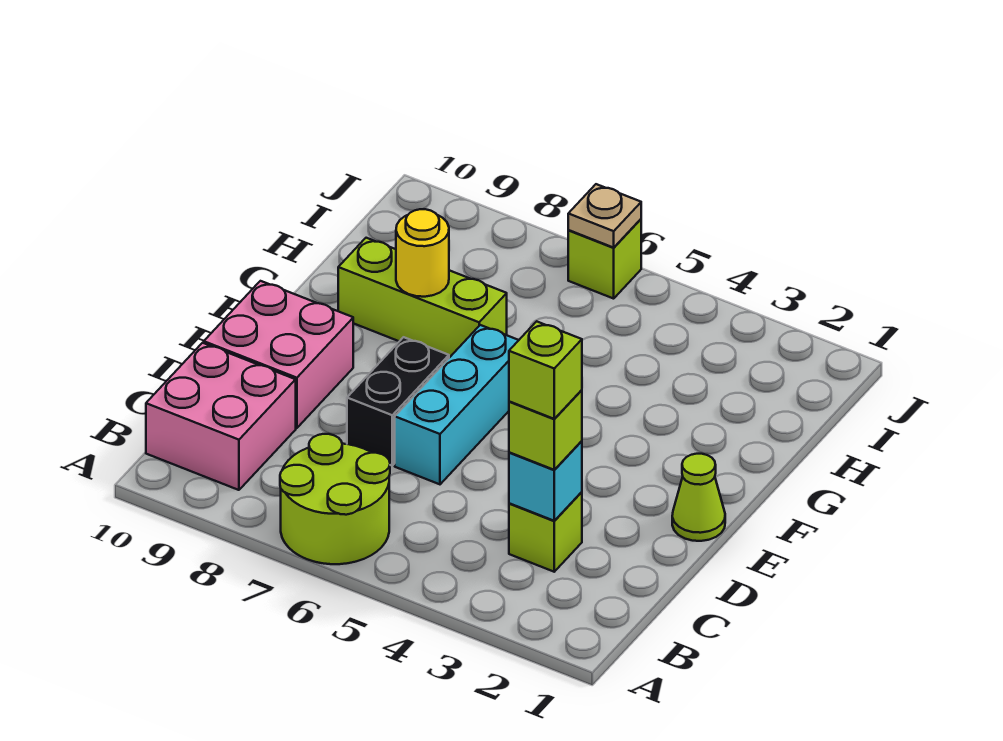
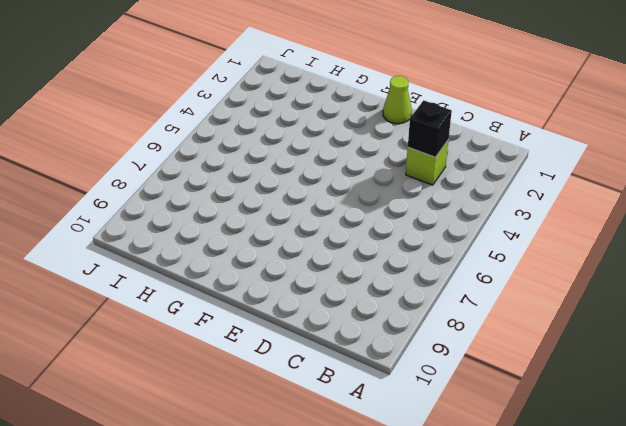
black brick C3 level 2 -> cyan brick C3 level 2
none -> lime round brick A6:B7 level 1
none -> pink brick B9:C10 level 1
none -> cyan brick D6:F6 level 1

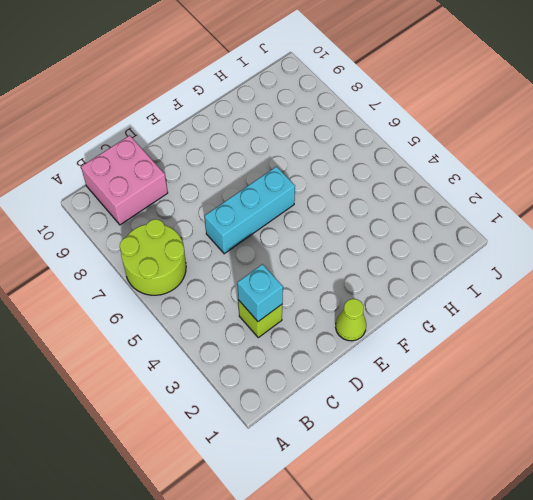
none -> black brick D7:E7 level 1
none -> pink brick D9:E10 level 1
none -> lime brick G7:G9 level 1

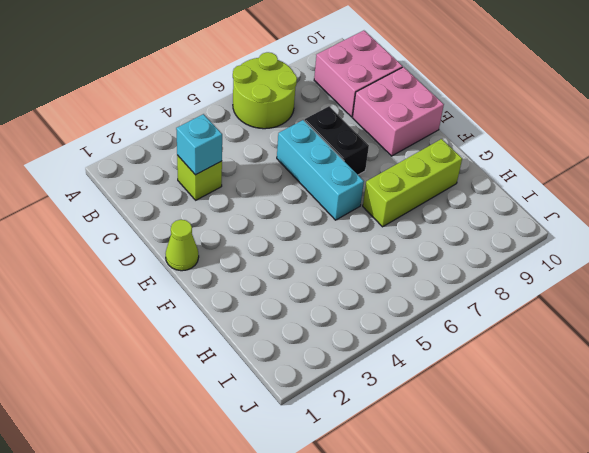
none -> lime brick J6 level 1
none -> yellow round brick G8 level 2
none -> tan plate J6 level 2

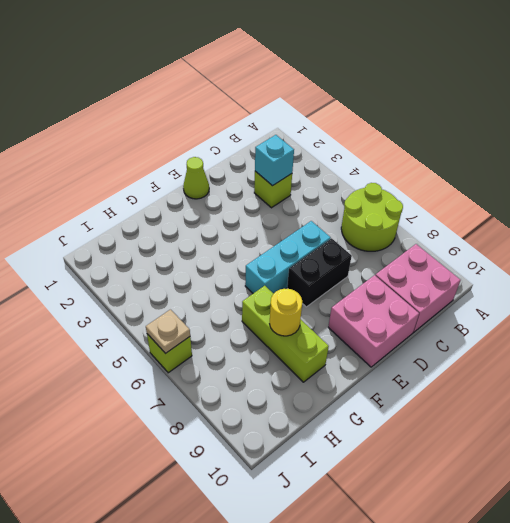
none -> lime brick C3 level 3
none -> lime brick C3 level 4

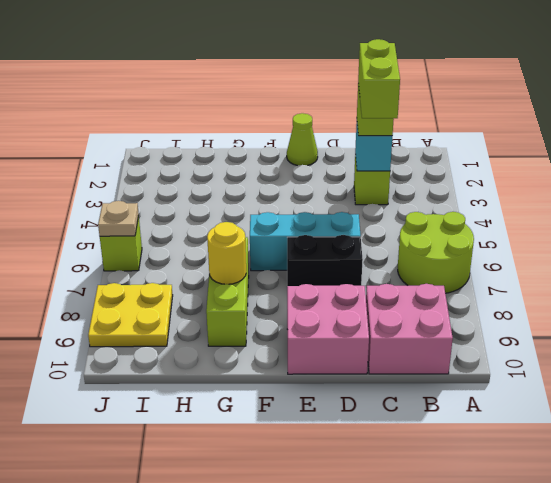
lime brick C3:C4 level 4 -> lime brick C3 level 4
yellow plate I8:J9 level 1 -> none

